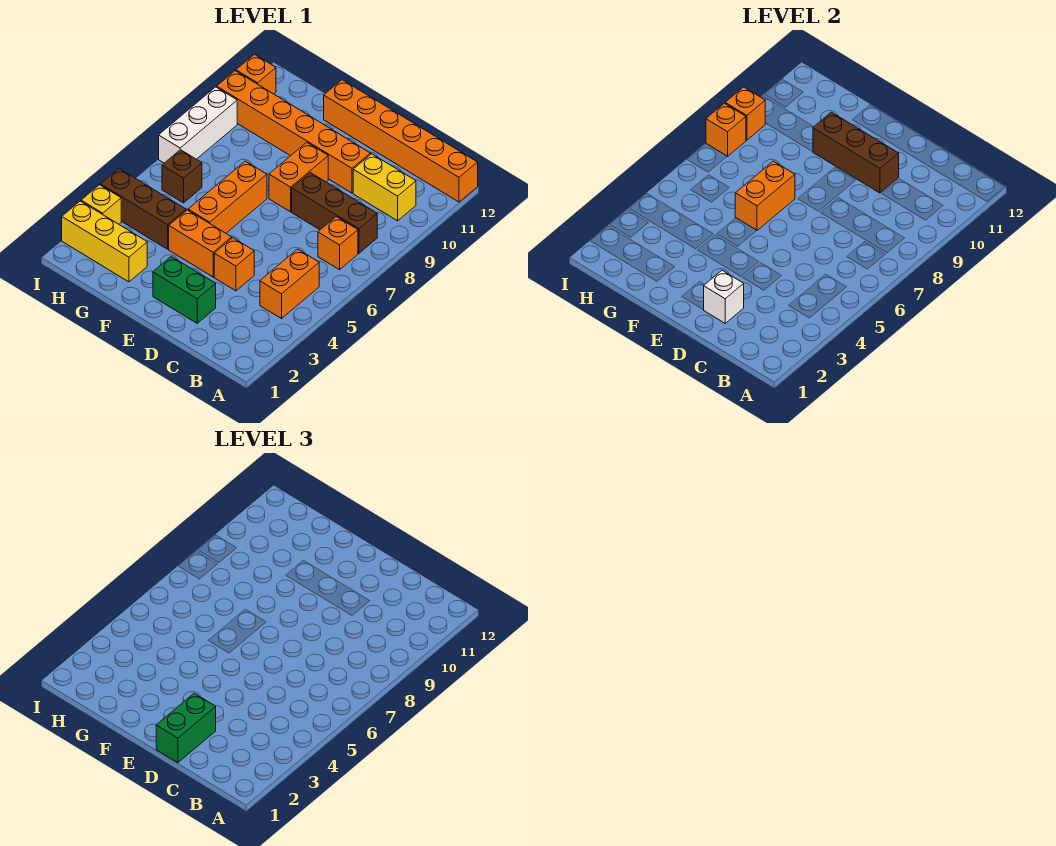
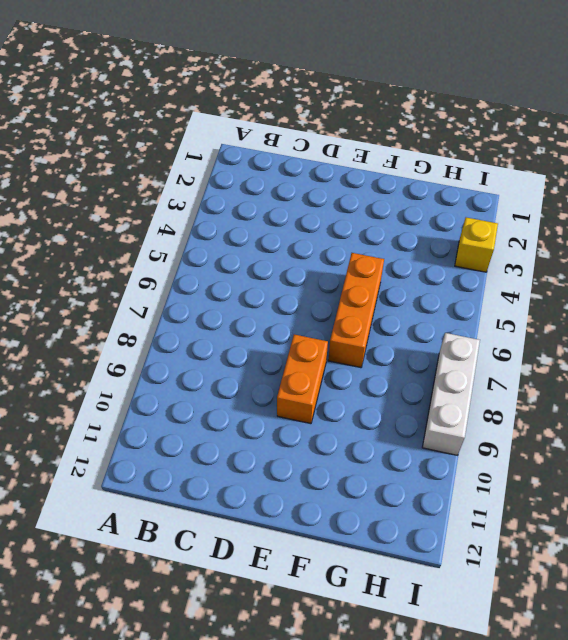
none -> orange brick A12:F12 level 1
none -> orange brick B4:B5 level 1
none -> orange brick B7 level 1

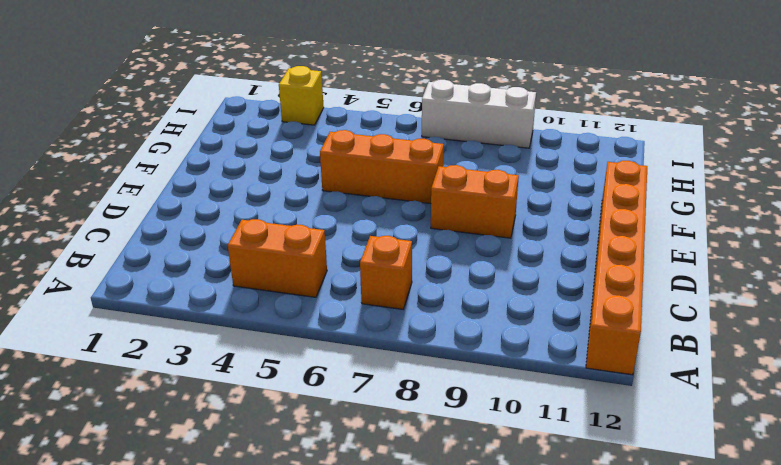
none -> brown brick B8:D8 level 1
none -> yellow brick B10:C10 level 1
none -> green brick D2:E2 level 1

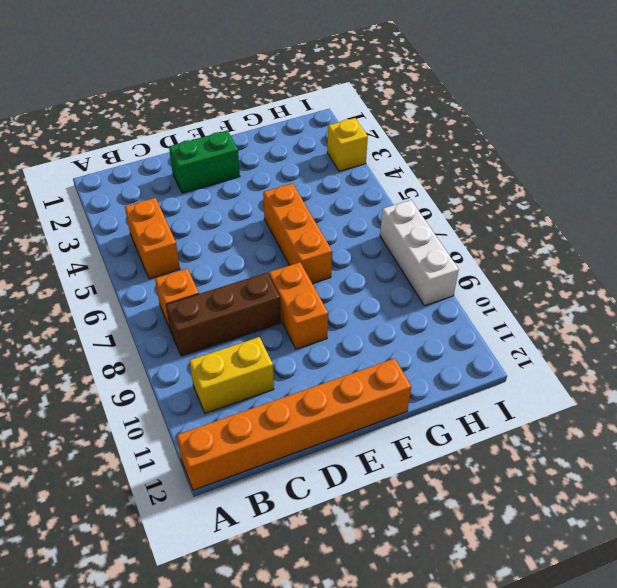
none -> orange brick D4 level 1
none -> orange brick D10:I10 level 1
none -> orange brick E4:F4 level 1

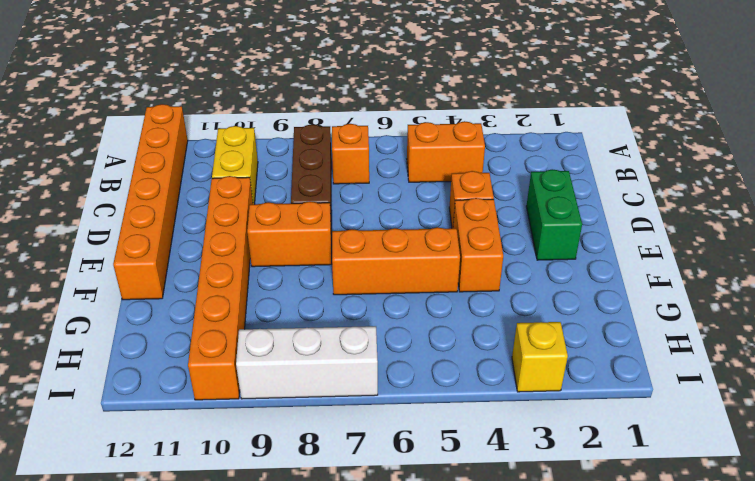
none -> yellow brick G2:I2 level 1
none -> brown brick G4:I4 level 1
none -> brown brick H6 level 1

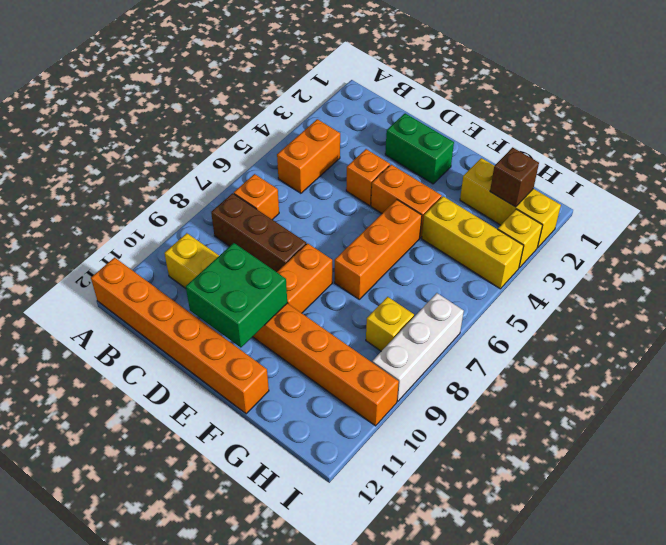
green brick D10:E11 level 2 -> brown brick D10:F10 level 2
yellow brick G4:I4 level 1 -> brown brick G4:I4 level 1
brown brick H2 level 2 -> brown brick H6 level 1
yellow brick H8 level 1 -> none
none -> orange brick I11 level 1
none -> white brick D2 level 2
none -> orange brick F6:F7 level 2

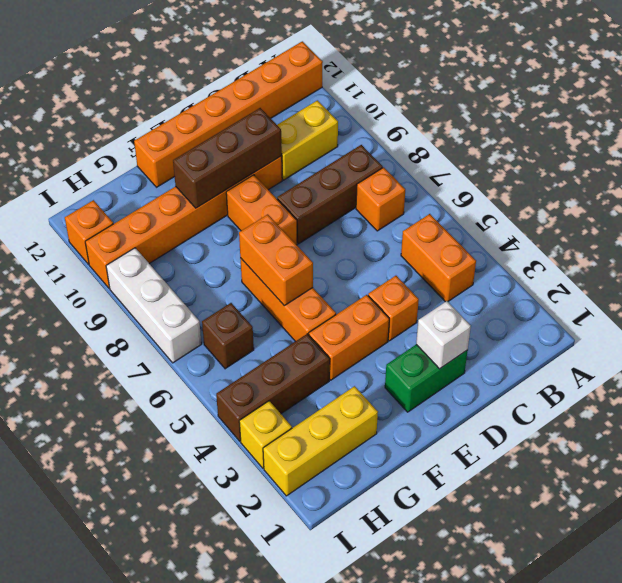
none -> orange brick I8 level 2
none -> orange brick I9 level 2
none -> green brick D1:D2 level 3

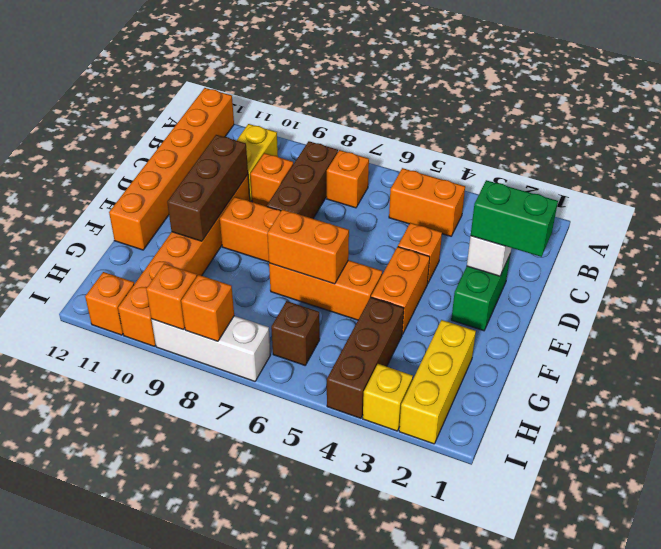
orange brick C9 level 1 -> none

